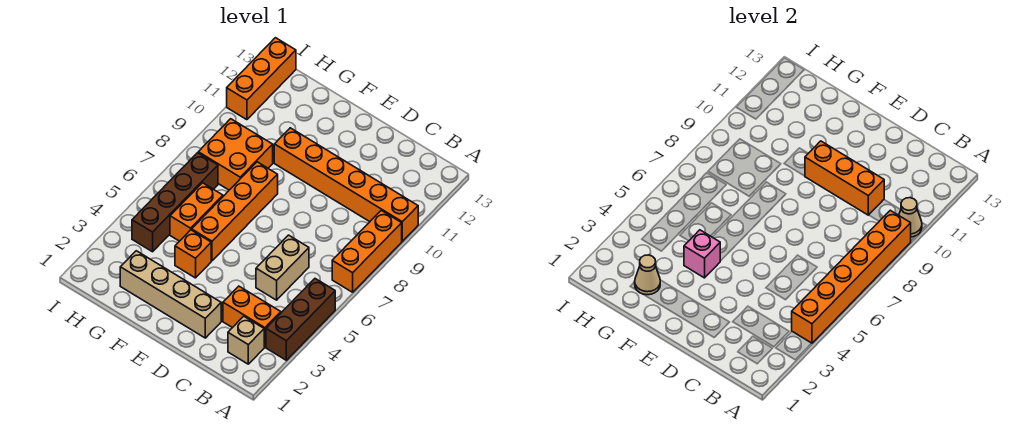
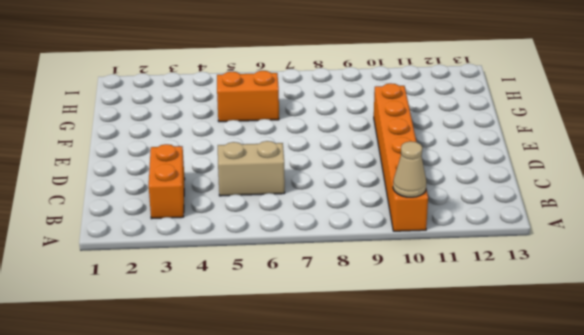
none -> brown brick A3:A5 level 1
none -> orange brick A7:A9 level 1
none -> tan brick B2 level 1

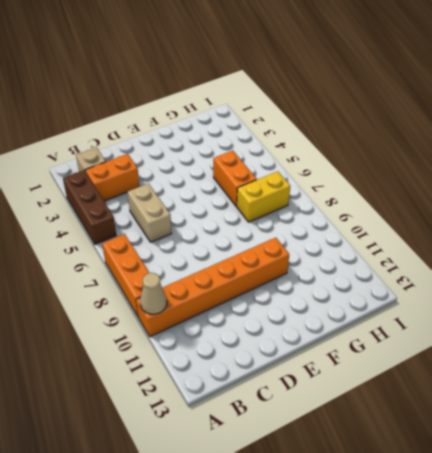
yellow brick G7:H7 level 1 -> brown brick H4:H7 level 1
none -> tan brick D2:G2 level 1
none -> orange brick F4 level 1
none -> orange brick F5:F8 level 1

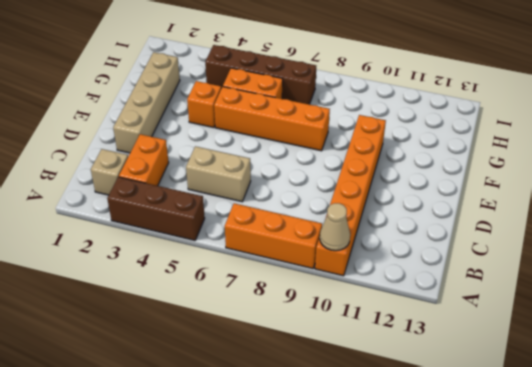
none -> orange brick G8:H9 level 1
none -> orange brick I11:I13 level 1
none -> orange brick A4:A9 level 2

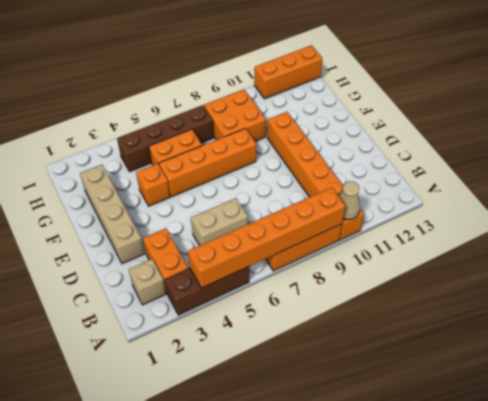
none -> orange brick C10:E10 level 2
none -> pink brick F4 level 2
none -> tan cone G2 level 2

